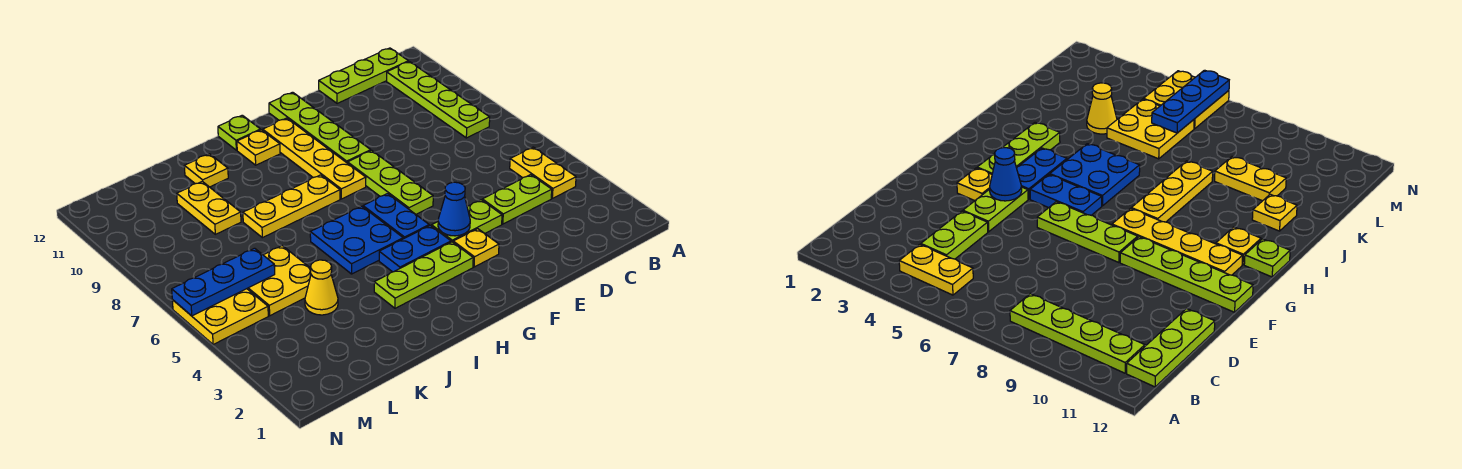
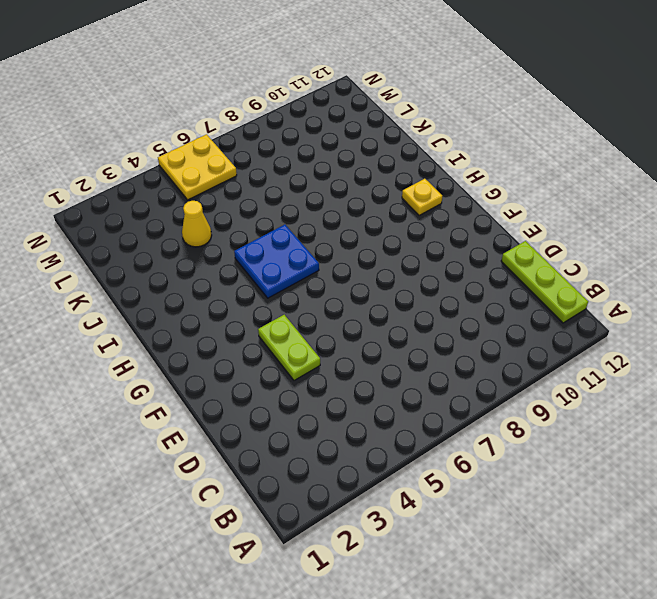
none -> yellow plate B4:B5 level 1
none -> lime plate B8:B11 level 1
none -> lime plate C4:D4 level 1

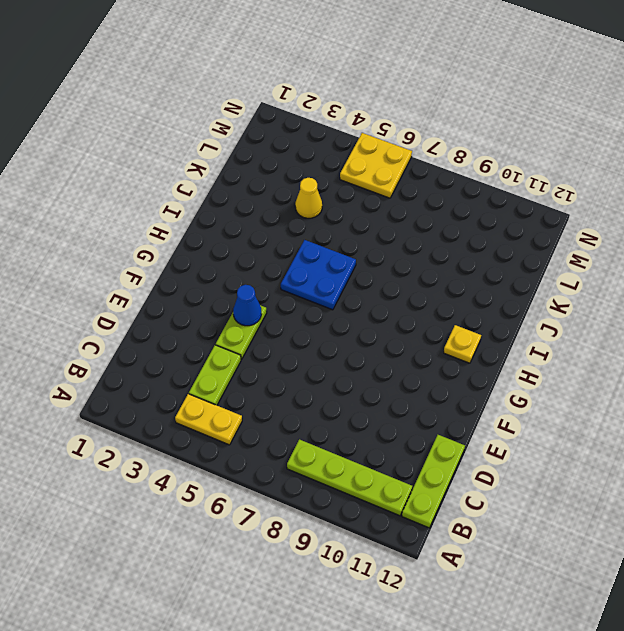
none -> yellow plate F3 level 1
none -> lime plate F6:F8 level 1
none -> lime plate F9:F12 level 1

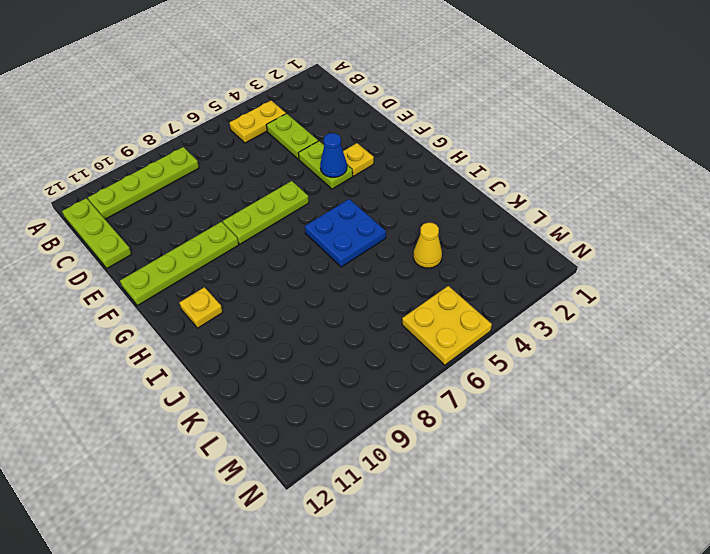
none -> lime plate G3:I3 level 1
none -> blue plate G4:H4 level 1
none -> blue plate G5:G6 level 1

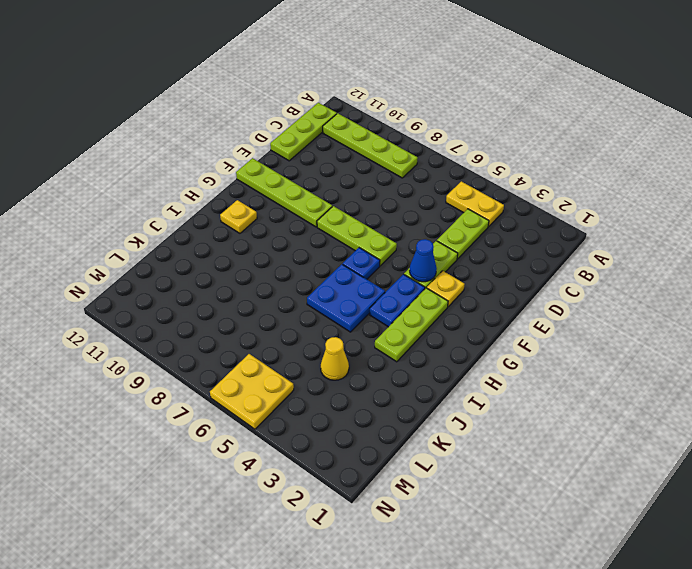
blue plate G6 level 1 -> blue plate G5:G6 level 1
none -> yellow plate G8:G11 level 1
none -> yellow plate H8:J8 level 1
none -> lime plate H12 level 1

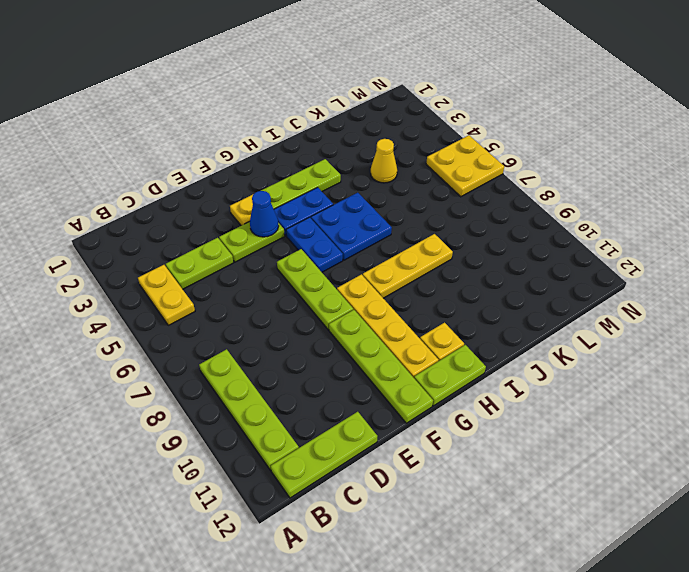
lime plate G12:H12 level 1 -> lime plate H12 level 1
none -> yellow plate J11 level 1
none -> yellow plate K5:L6 level 1
none -> yellow plate K9:K10 level 1

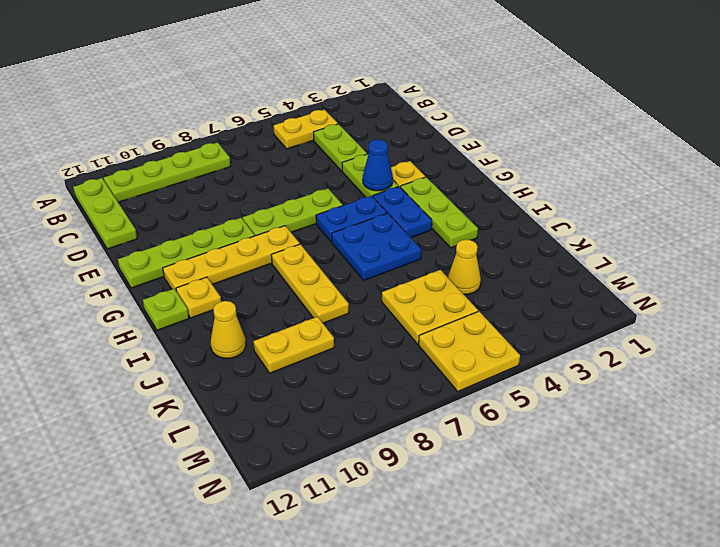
yellow cone J11 level 1 -> yellow plate J11 level 1
none -> blue plate L6:N6 level 2

